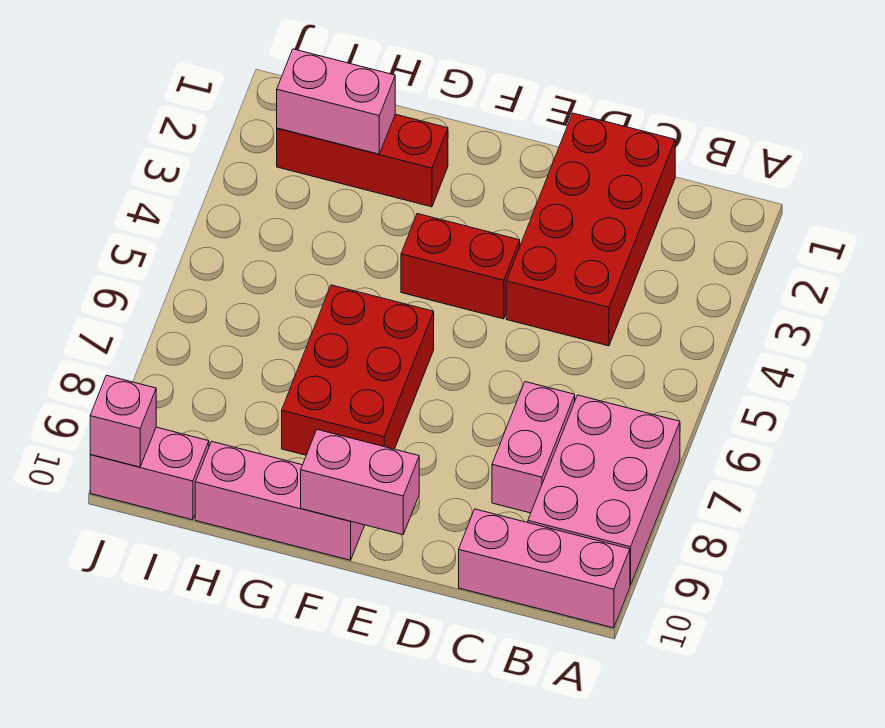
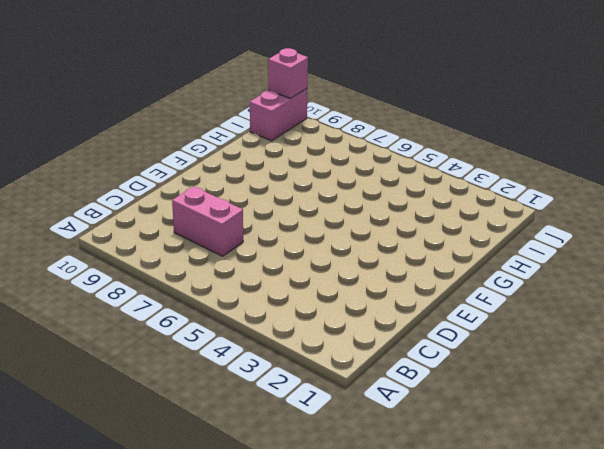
none -> pink brick A7:B9 level 1
none -> pink brick A10:C10 level 1
none -> red brick C1:D4 level 1

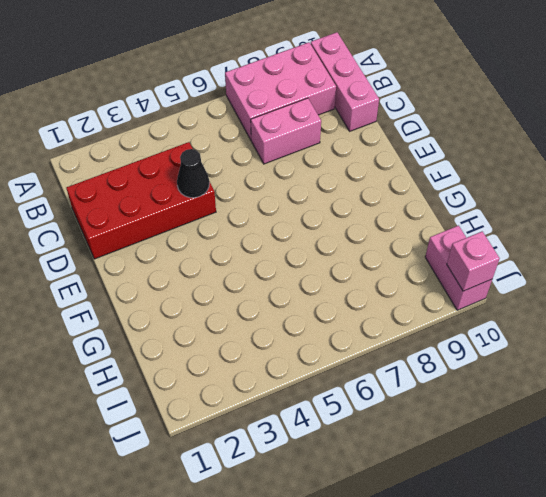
black cone D4 level 2 -> none
none -> red brick E4:F4 level 1
none -> red brick F6:G8 level 1
none -> pink brick F10:H10 level 1

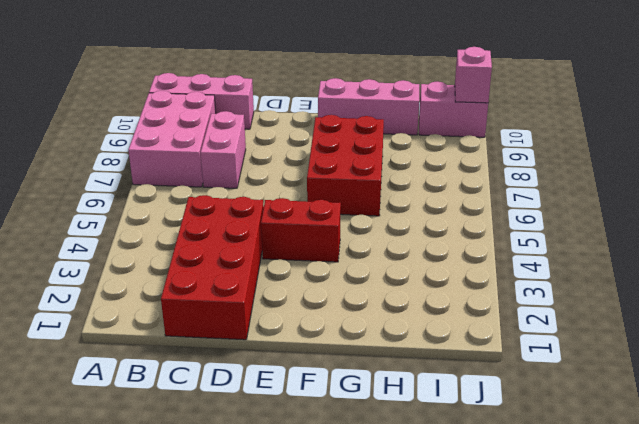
none -> red brick G2:I2 level 1
none -> pink brick E10:F10 level 2
none -> pink brick H2:I2 level 2

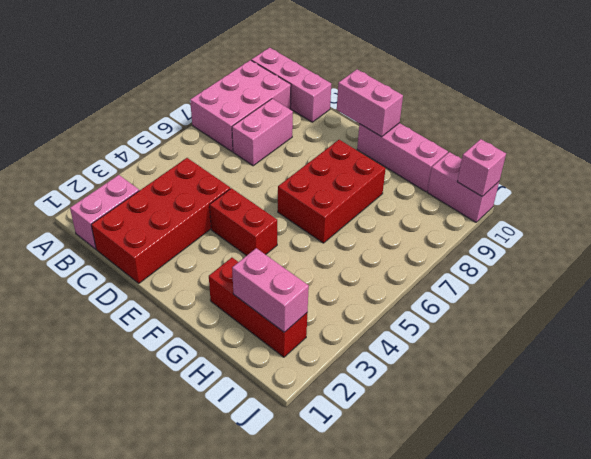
pink brick B1:B2 level 1 -> none

